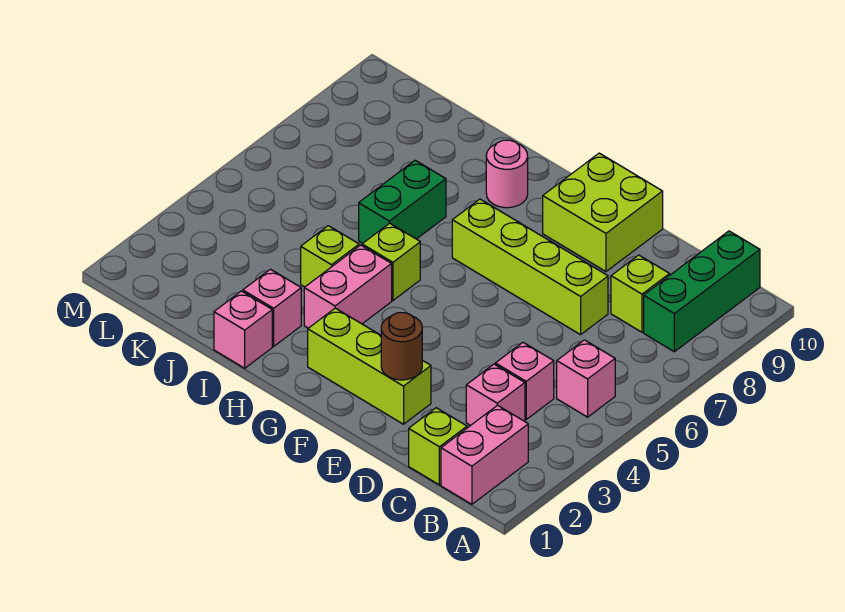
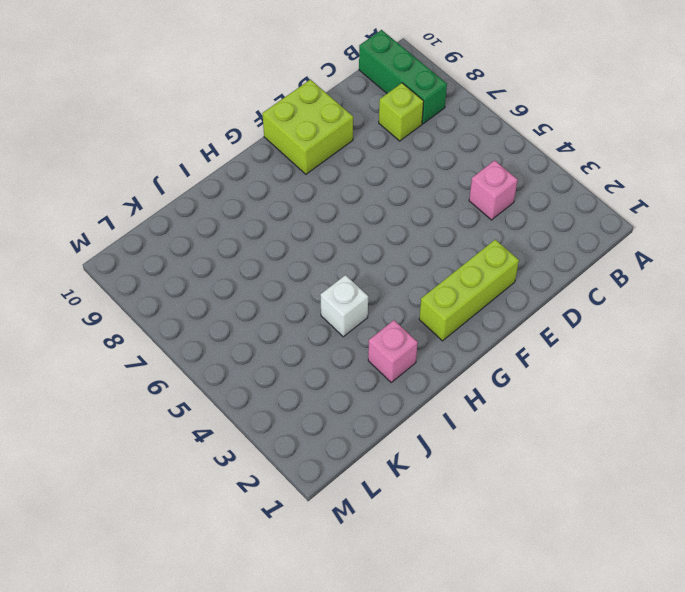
white brick I4 level 1 -> lime brick I4 level 1
none -> pink brick B1:B2 level 1
none -> pink brick B5 level 1
none -> lime brick C1 level 1

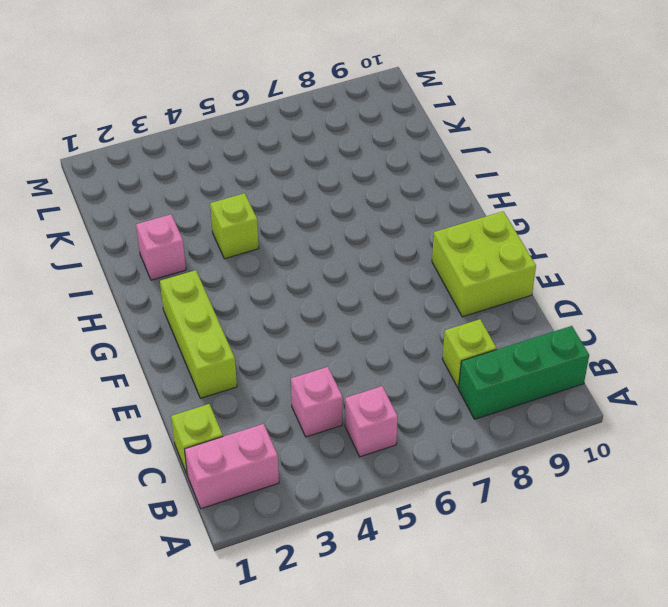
none -> pink brick C3 level 1
none -> lime brick D7:G7 level 1
none -> pink brick H3:H4 level 1

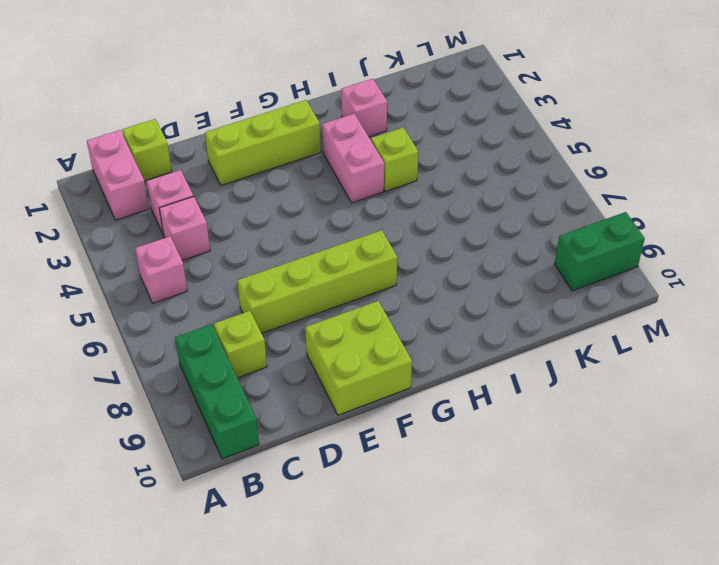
green brick L9:M9 level 1 -> green brick I6:I7 level 1
none -> lime brick H5 level 1
none -> pink round brick H9 level 1
none -> pink brick I1 level 1

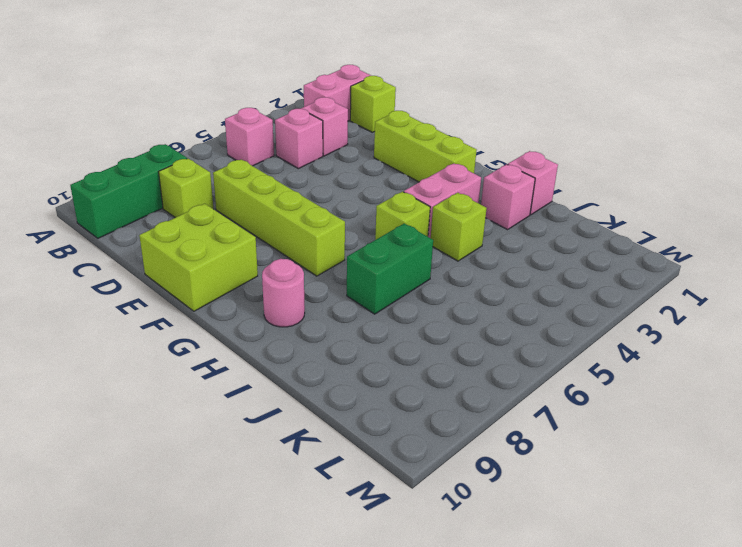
none -> brown round brick E2 level 2

